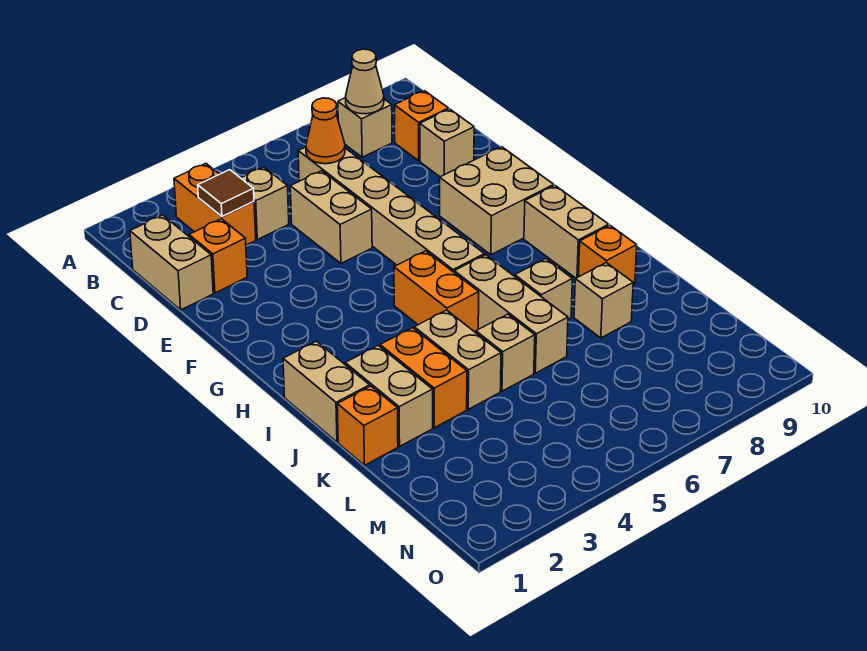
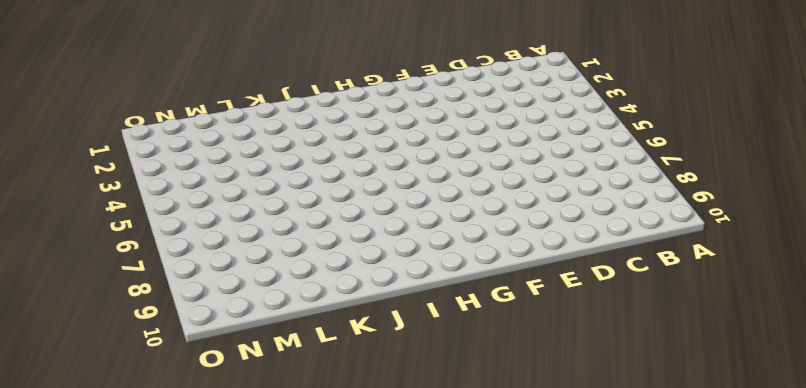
none -> orange brick B3:C3 level 1
none -> tan brick B8 level 1
none -> tan brick C1:D1 level 1

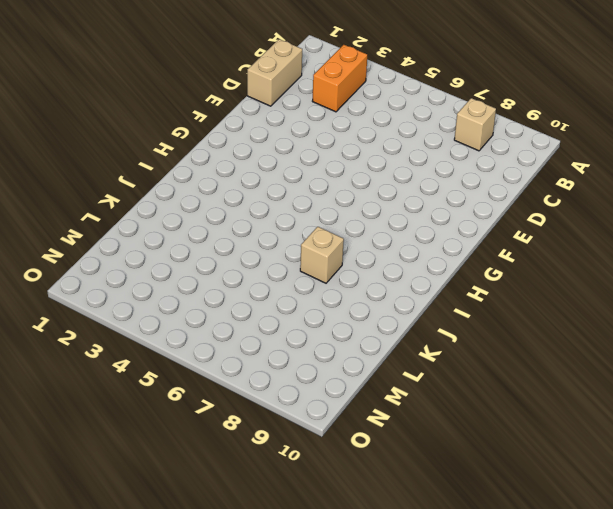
none -> tan brick C4 level 1
none -> tan brick C6:H6 level 1
none -> orange brick C9 level 1

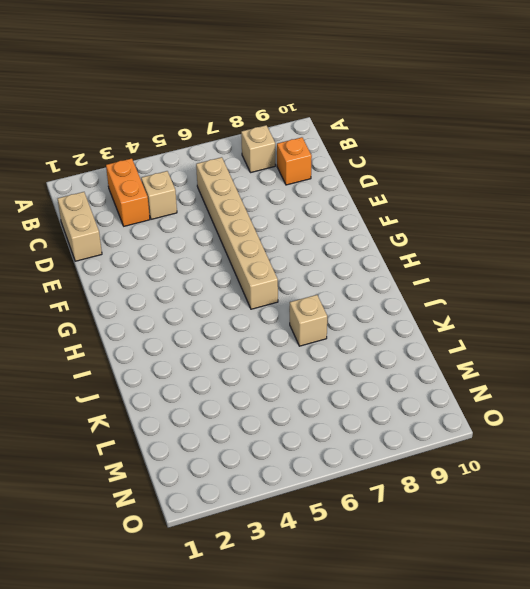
none -> orange brick D2 level 1
none -> tan brick D5:E5 level 1
none -> tan brick D9 level 1

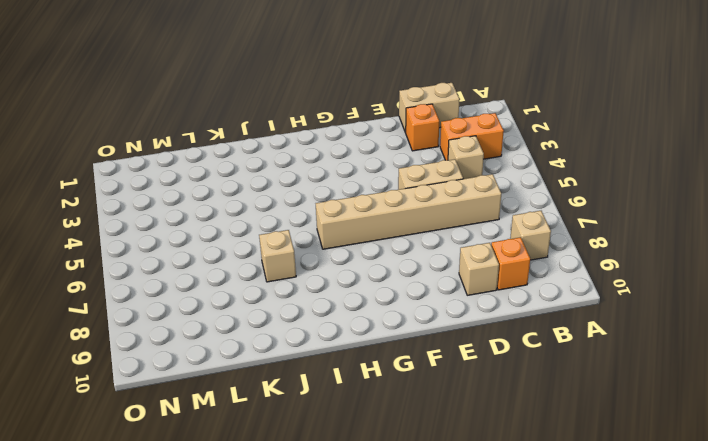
none -> tan brick F8:G9 level 1
none -> orange brick H5:I5 level 1
none -> tan brick H9:I9 level 1

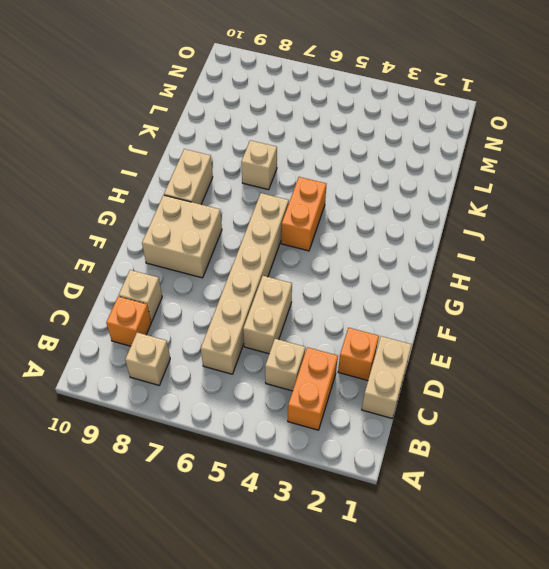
none -> tan brick I1:J1 level 1
none -> tan brick I6:K6 level 1
none -> tan brick J2:K2 level 1

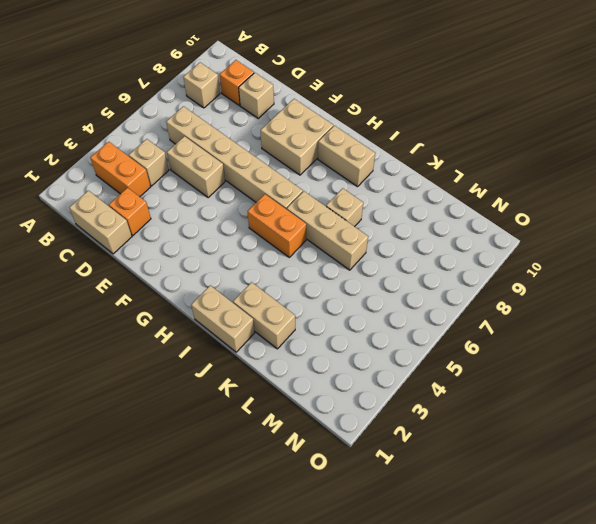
none -> orange brick J3:K3 level 1
none -> tan brick J4:K4 level 1
none -> orange brick J9 level 1

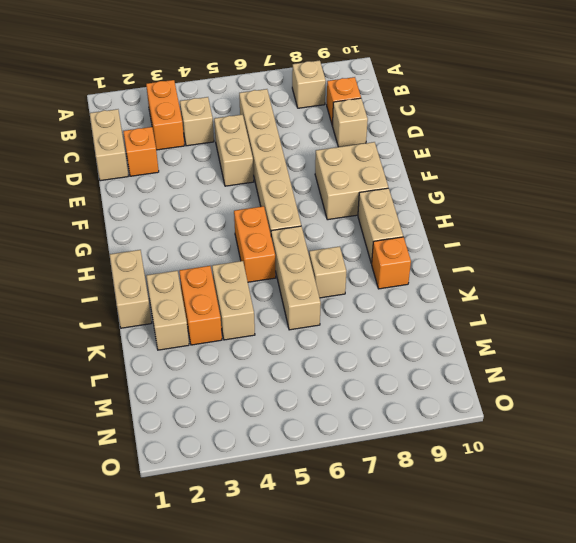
none -> orange brick K1 level 1
none -> tan brick K5 level 1
none -> tan brick K8 level 1

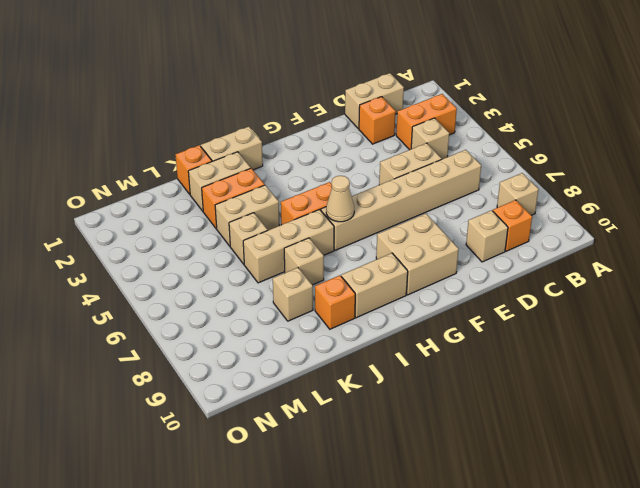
tan cone H6 level 2 -> tan cone B8 level 2
none -> brown tile C3 level 2
none -> orange cone C6 level 2

